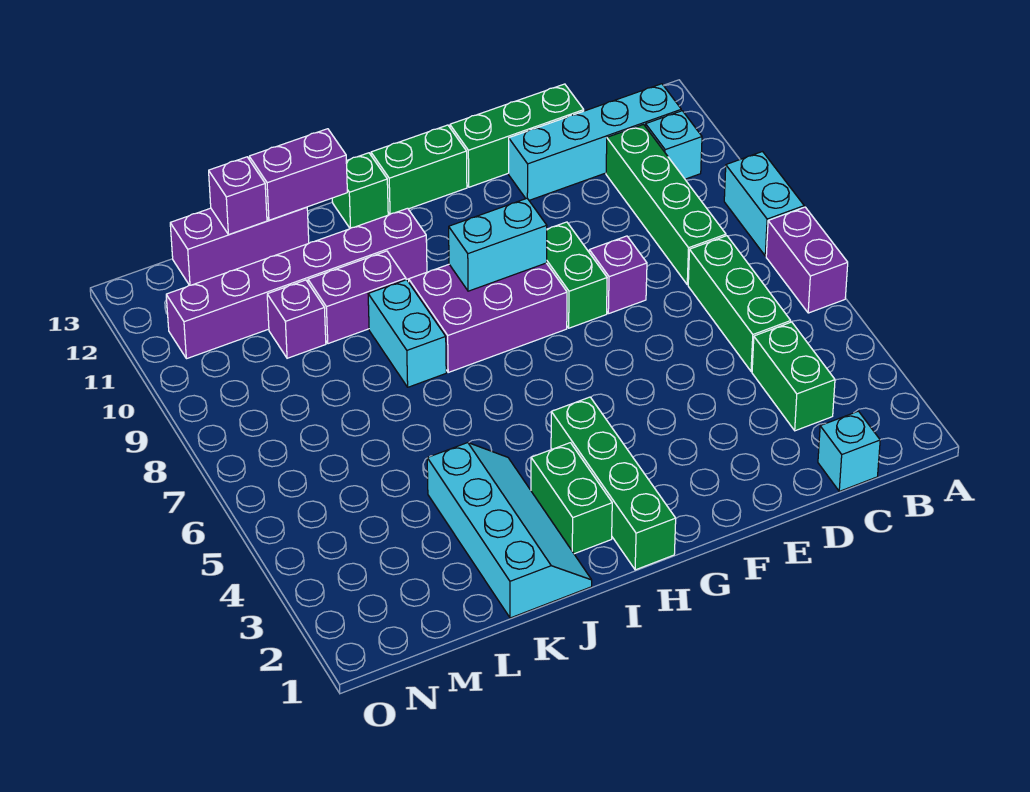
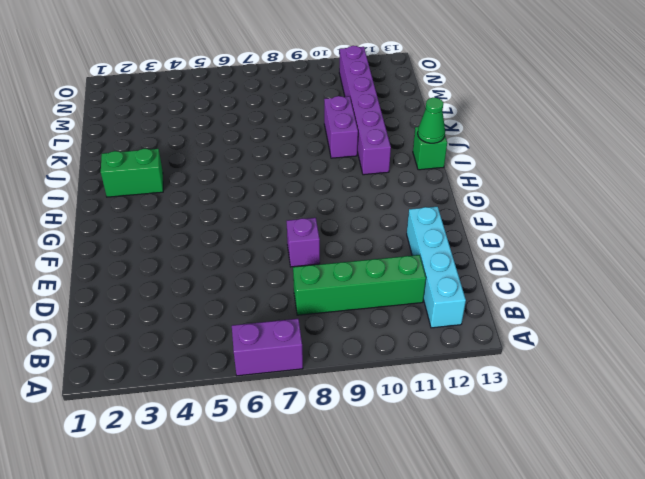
green cone I13 level 2 -> none
none -> cyan brick A8:A9 level 1
none -> cyan brick B11 level 1
none -> cyan brick C1 level 1

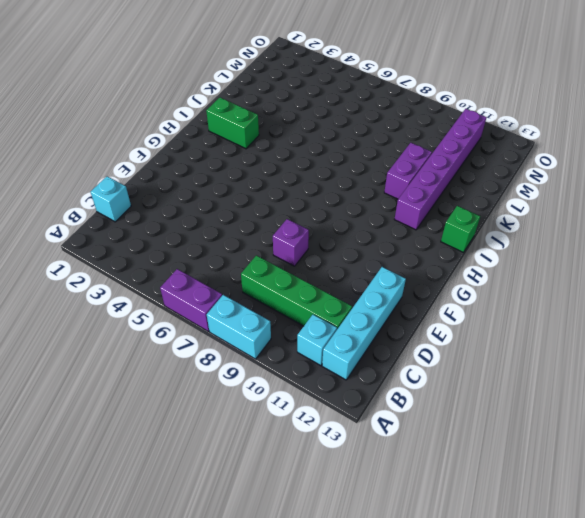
none -> green brick C3:C4 level 1
none -> green brick C5:C7 level 1
none -> green brick D13:F13 level 1

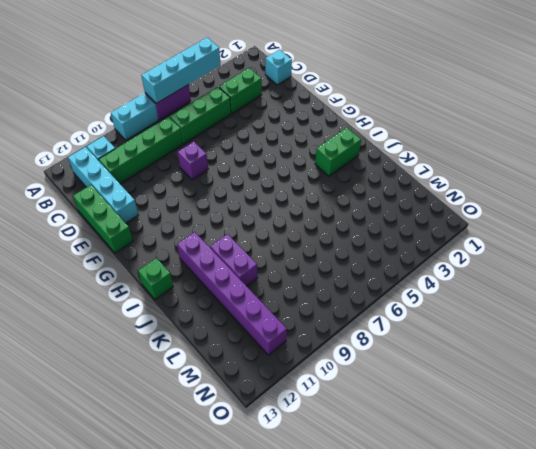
cyan brick A4:A7 level 2 -> none
none -> green brick F8:F9 level 1
none -> purple brick G8:I9 level 1
none -> green brick G13:H13 level 1

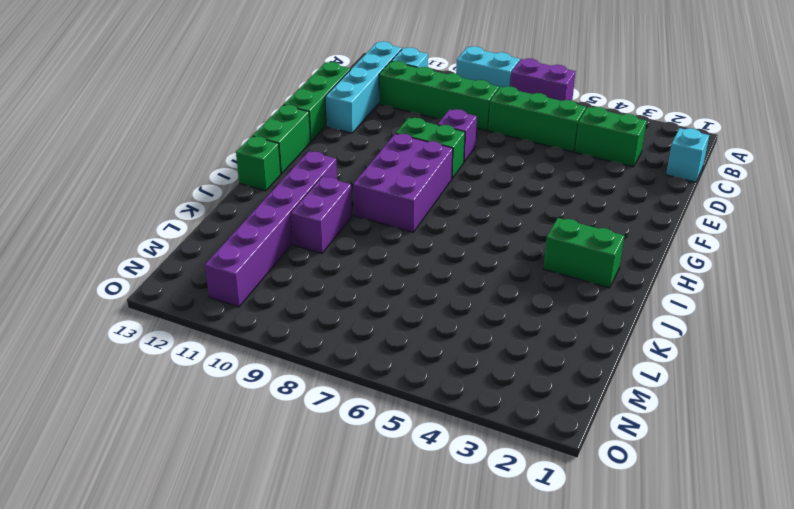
none -> green brick H1:H4 level 1
none -> cyan slope J1:K4 level 1 top K
none -> cyan brick J8:J9 level 1

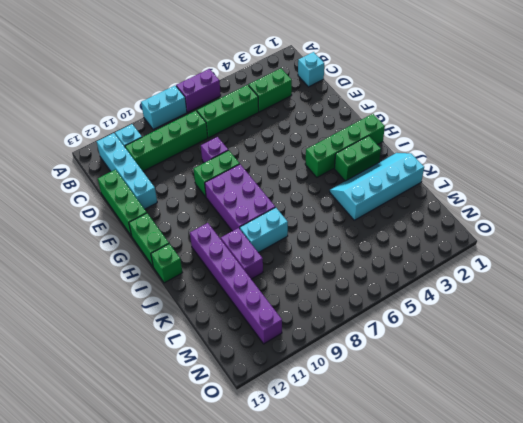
none -> purple brick K13:M13 level 1
none -> purple brick L10 level 1
none -> cyan brick G9:H9 level 2

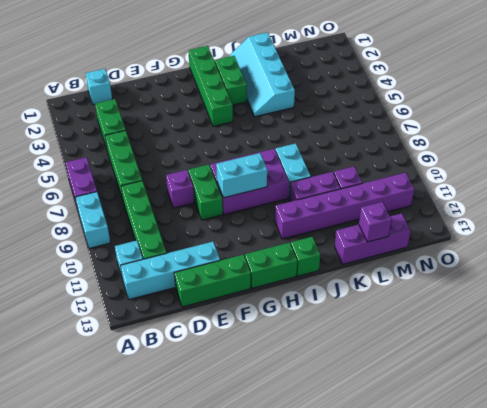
none -> purple brick J13:K13 level 2

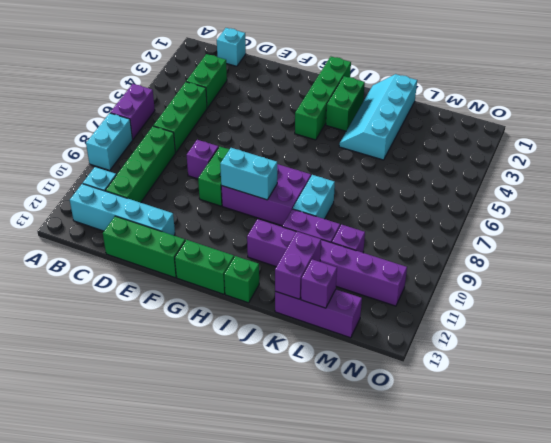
purple brick K12:K13 level 2 -> purple brick J13:K13 level 2

